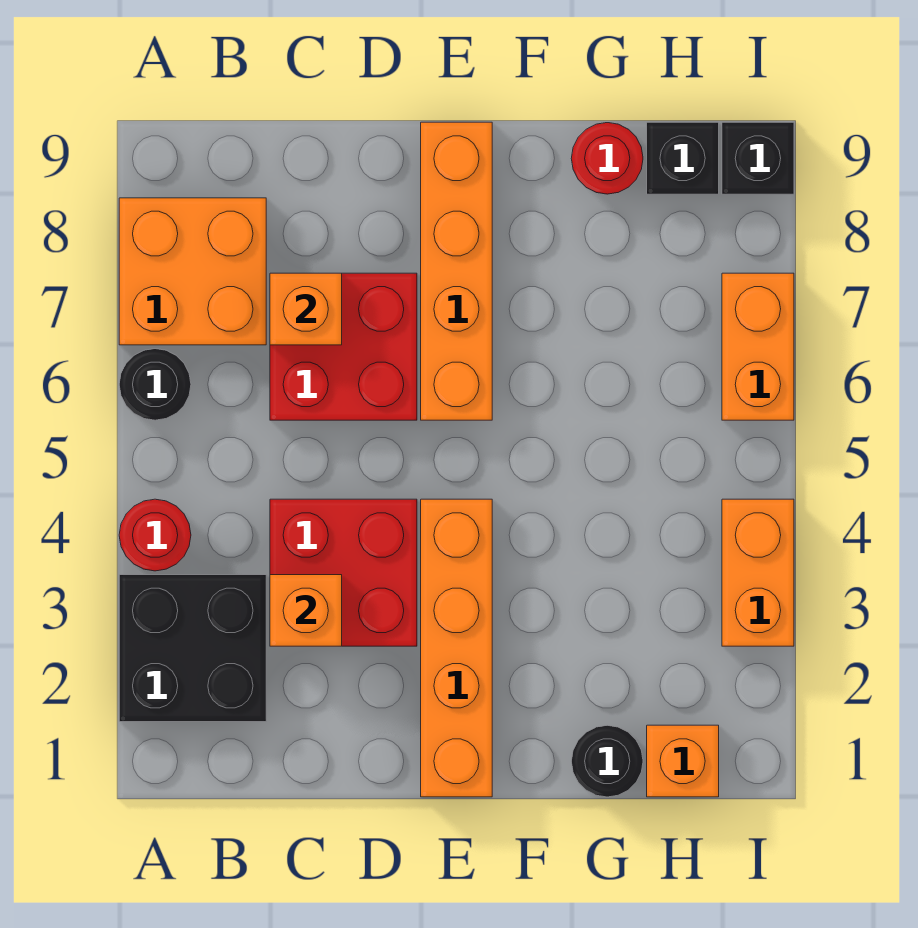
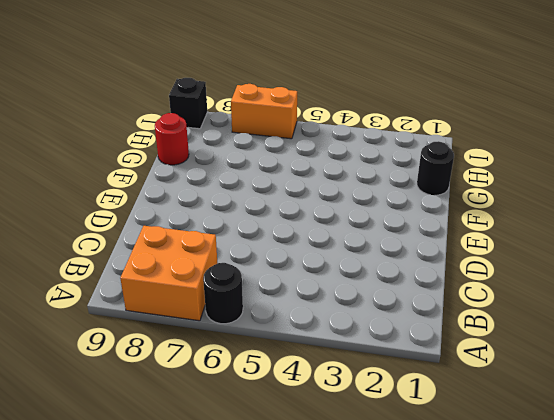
none -> black brick A2:B3 level 1
none -> red round brick A4 level 1
none -> red brick C3:D4 level 1

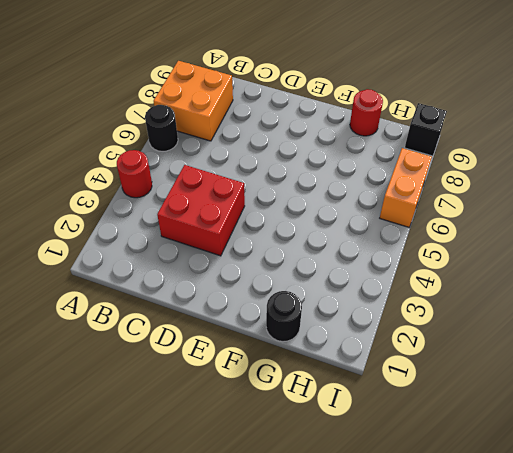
none -> black brick A2:B3 level 1
none -> red brick C6:D7 level 1
none -> orange brick E1:E4 level 1

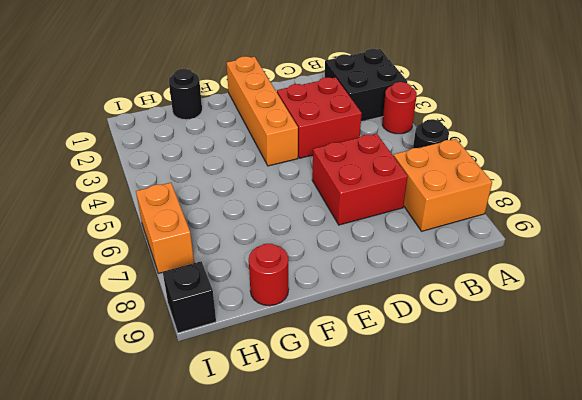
none -> orange brick E6:E9 level 1
none -> orange brick H1 level 1
none -> black brick H9 level 1

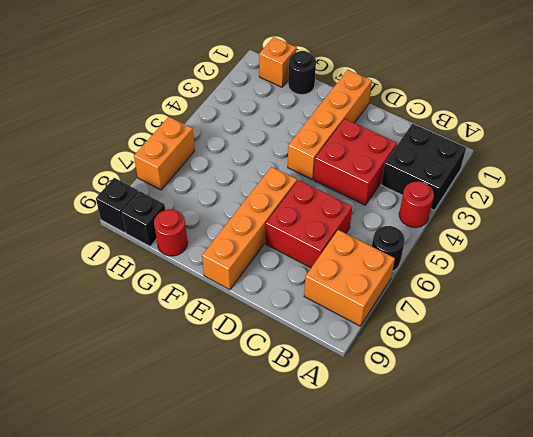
none -> orange brick I3:I4 level 1
none -> orange brick C3 level 2
none -> orange brick C7 level 2

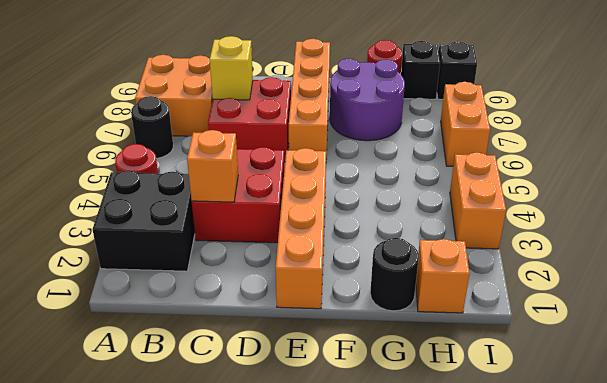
yellow brick C7 level 2 -> orange brick C7 level 2
purple round brick F7:G8 level 1 -> none

